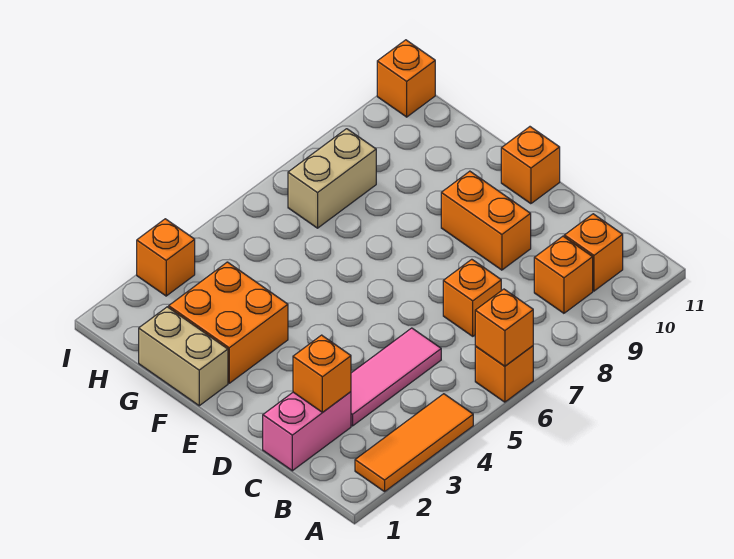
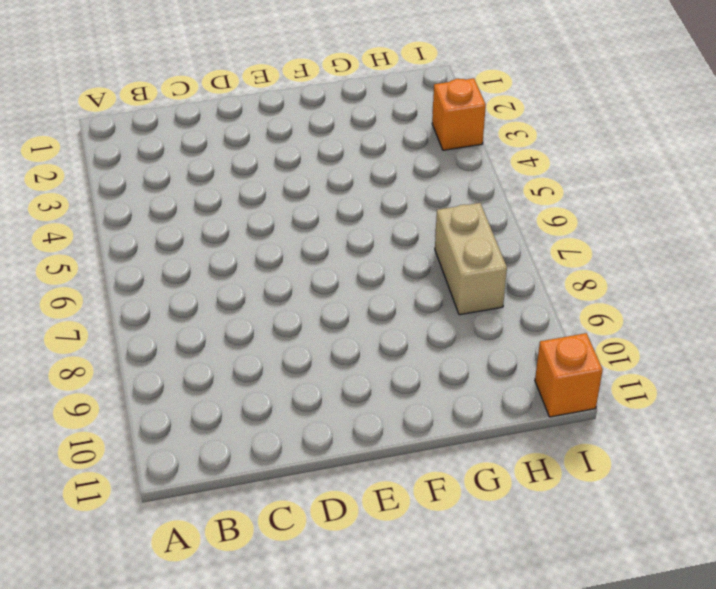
none -> orange tile A2:A4 level 1
none -> orange brick A6 level 1
none -> orange brick B9 level 1

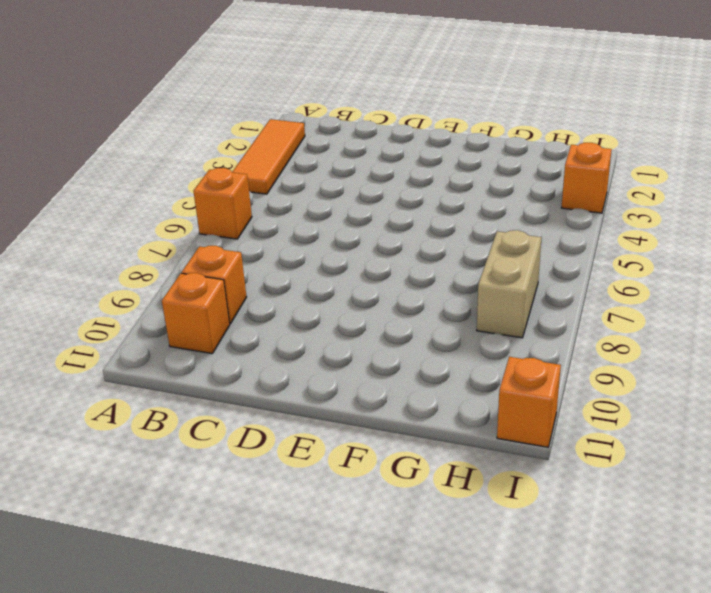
none -> pink brick C1:C2 level 1
none -> pink tile C3:C5 level 1
none -> orange brick C7 level 1

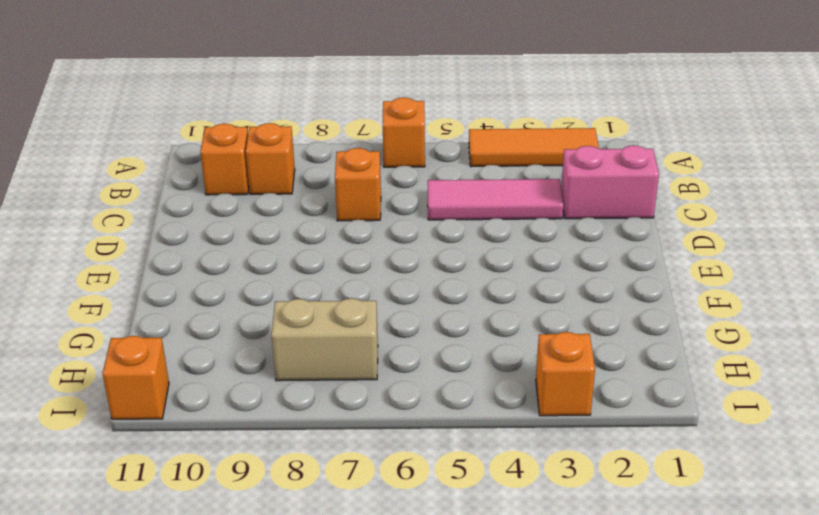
none -> orange brick D9:E9 level 1
none -> orange brick E11 level 1
none -> tan brick F1:G1 level 1

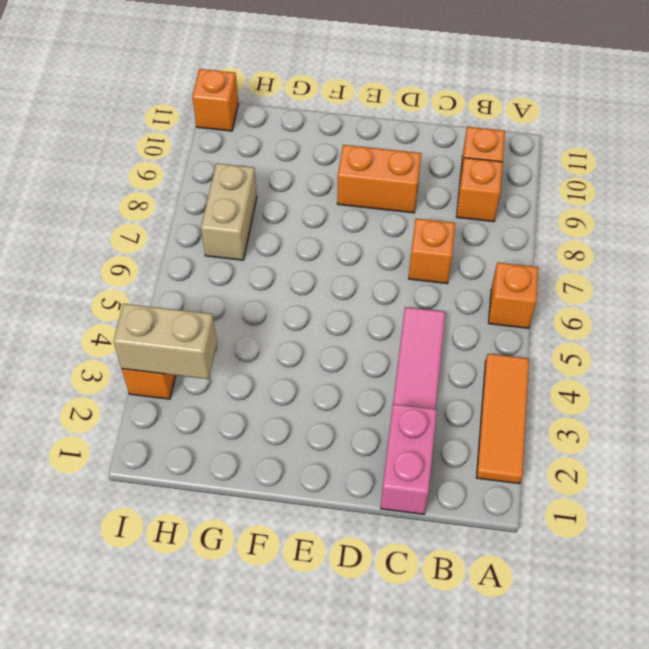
tan brick H3:I3 level 2 -> tan brick F1:G1 level 1
none -> orange brick E11 level 1
none -> orange brick F2:G3 level 1
none -> orange brick A6 level 2

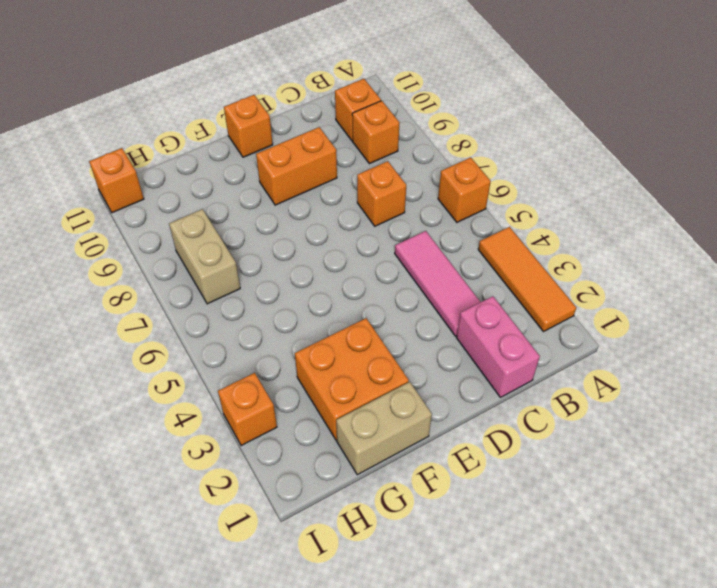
none -> orange brick A6 level 2
none -> orange brick C2 level 2

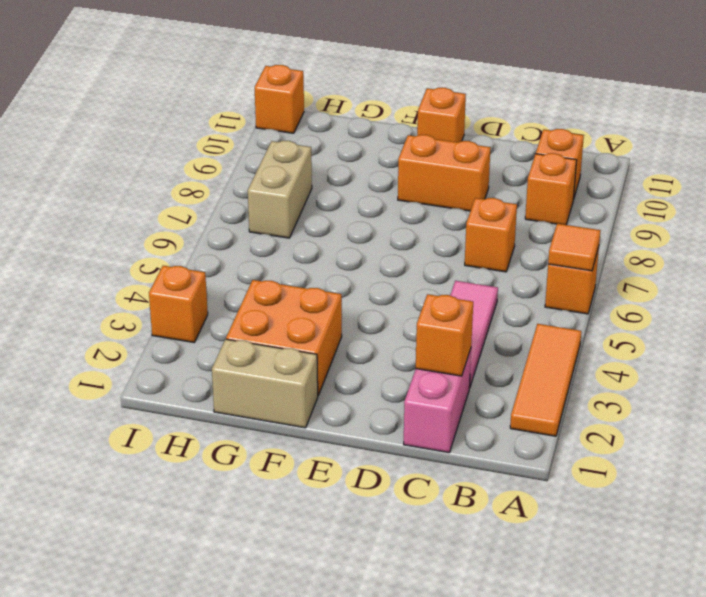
orange tile A6 level 2 -> orange brick A6 level 2

